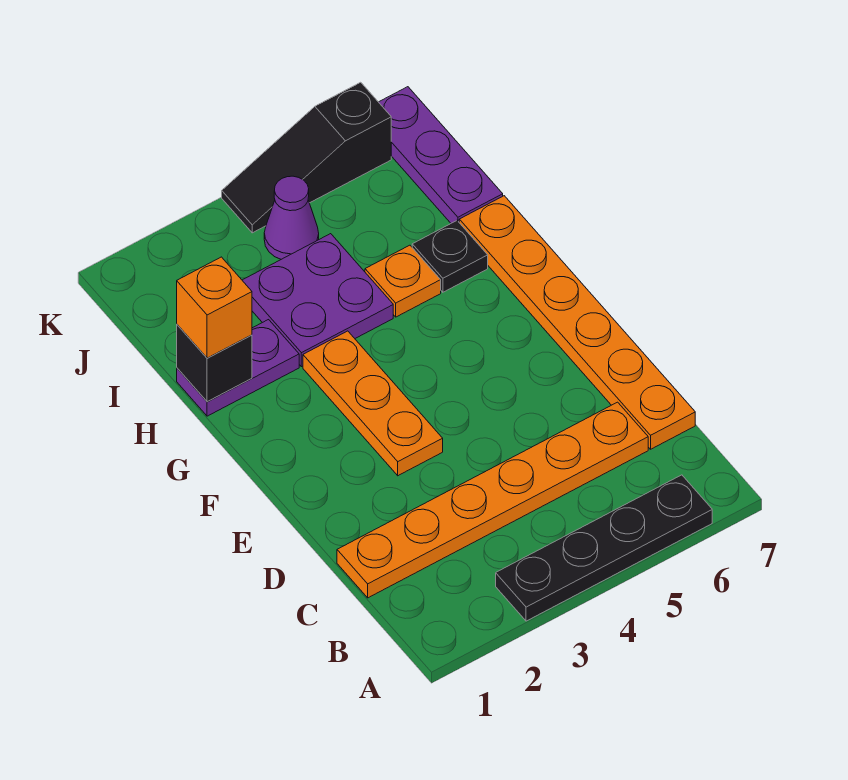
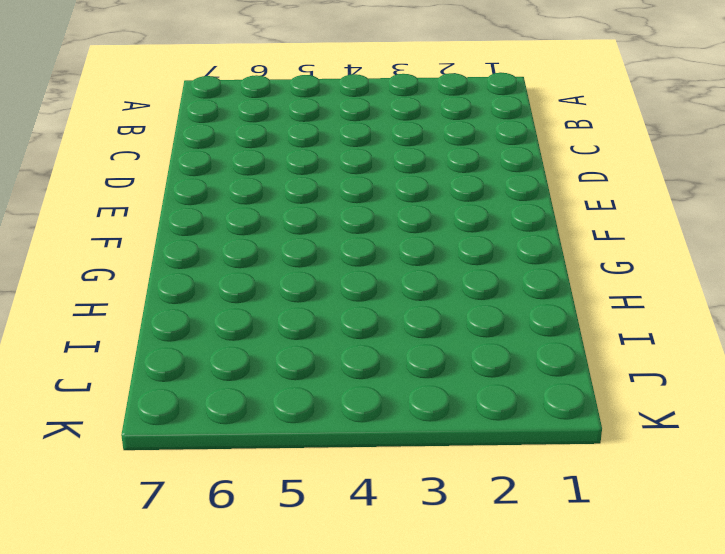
none -> black plate A3:A6 level 1
none -> orange plate C1:C6 level 1
none -> orange plate C7:H7 level 1

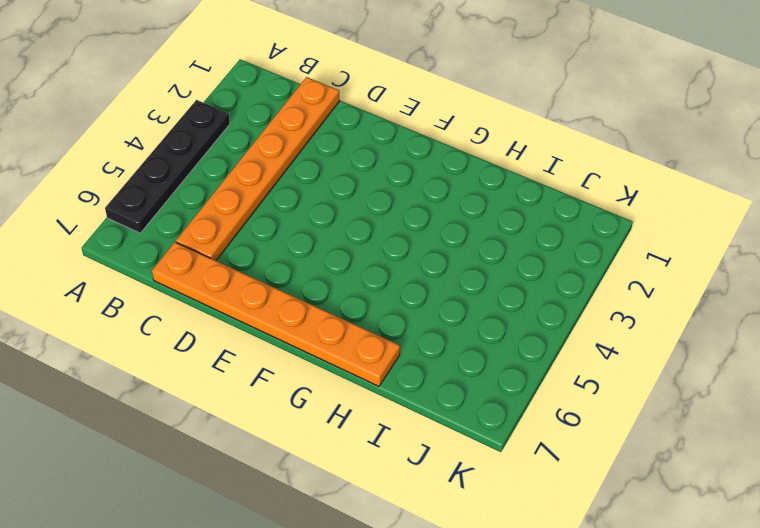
none -> orange plate E3:G3 level 1
none -> purple plate H1:H2 level 1
none -> purple plate H3:I4 level 1

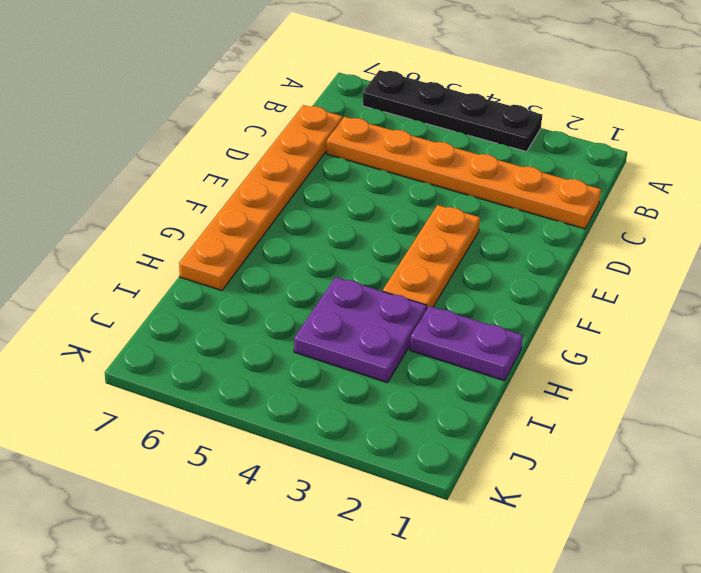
none -> orange plate H5 level 1
none -> black plate H6 level 1
none -> purple plate I7:K7 level 1

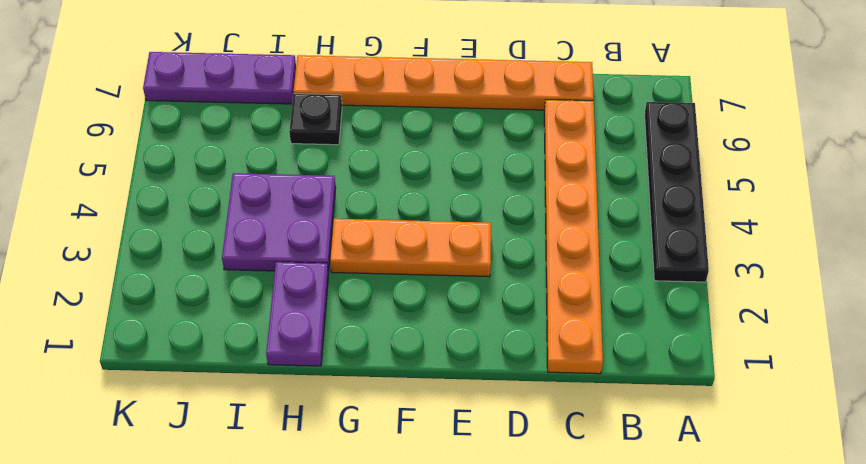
none -> orange plate H5 level 1
none -> purple cone J4 level 1
none -> black slope K4:K6 level 1 top 6

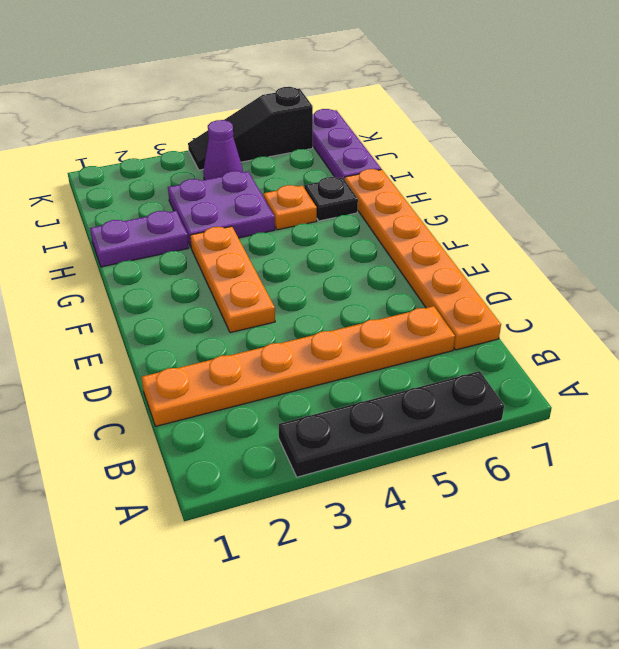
none -> black brick H1 level 2
none -> orange brick H1 level 3

